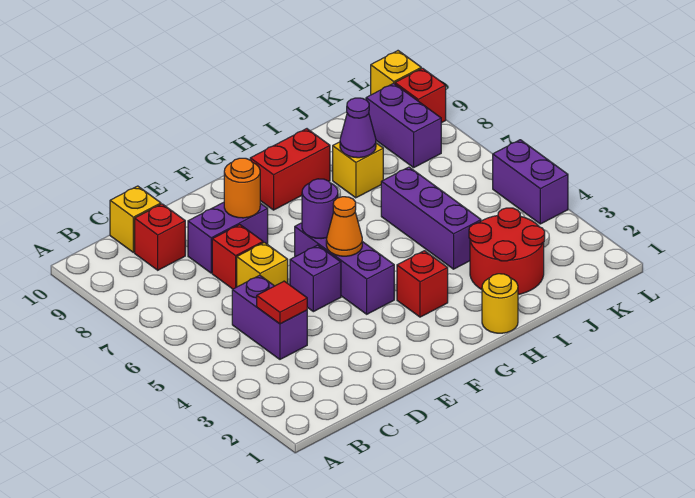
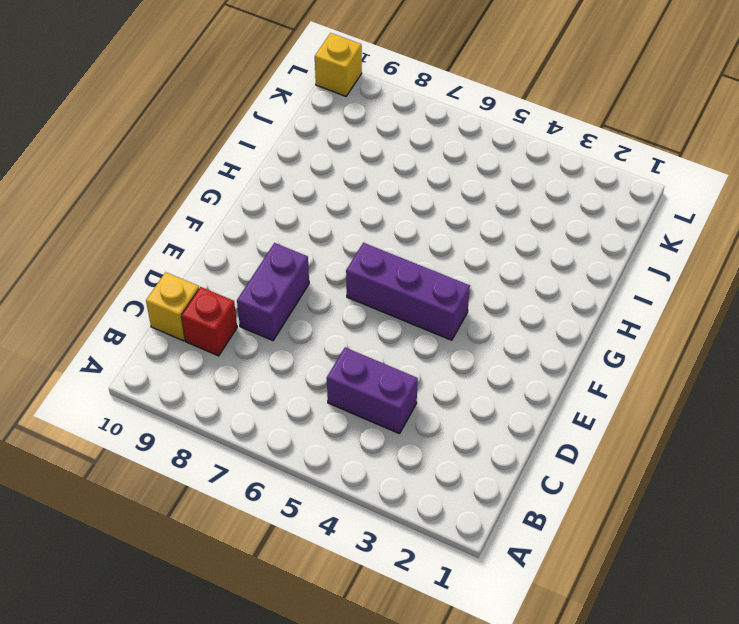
none -> yellow brick D6 level 1
none -> red brick D7 level 1
none -> purple brick E5 level 1

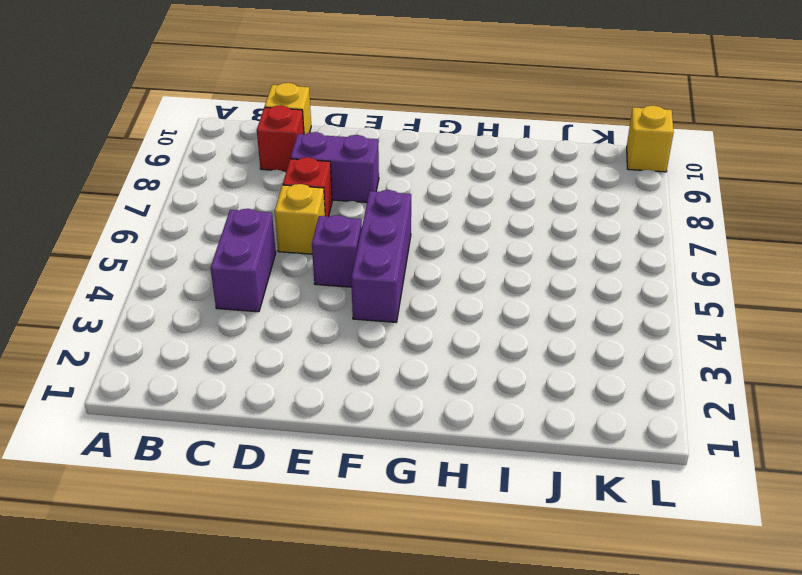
none -> red brick G3 level 1
none -> red brick G9:H9 level 1
none -> yellow round brick H1 level 1

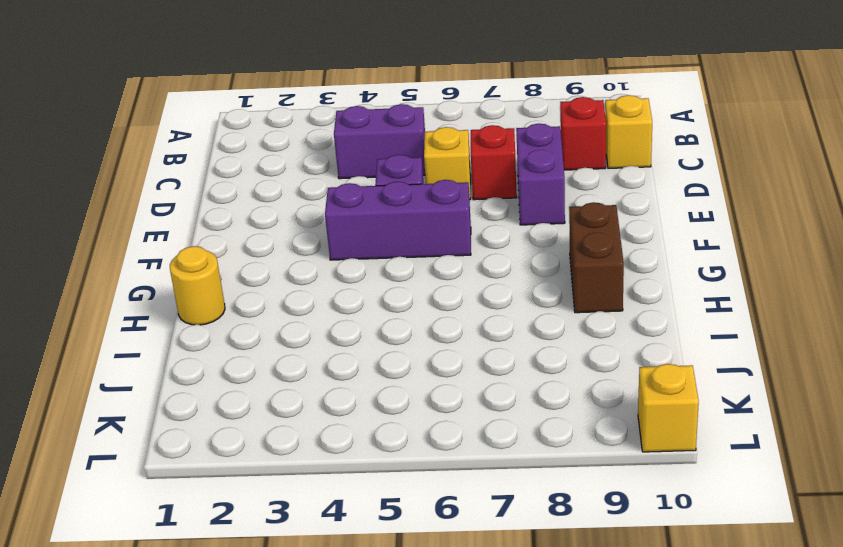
brown brick G9:H9 level 1 -> red brick G9:H9 level 1
none -> red brick G3 level 1
none -> red round brick I2:J3 level 1
none -> purple brick I4:I6 level 1

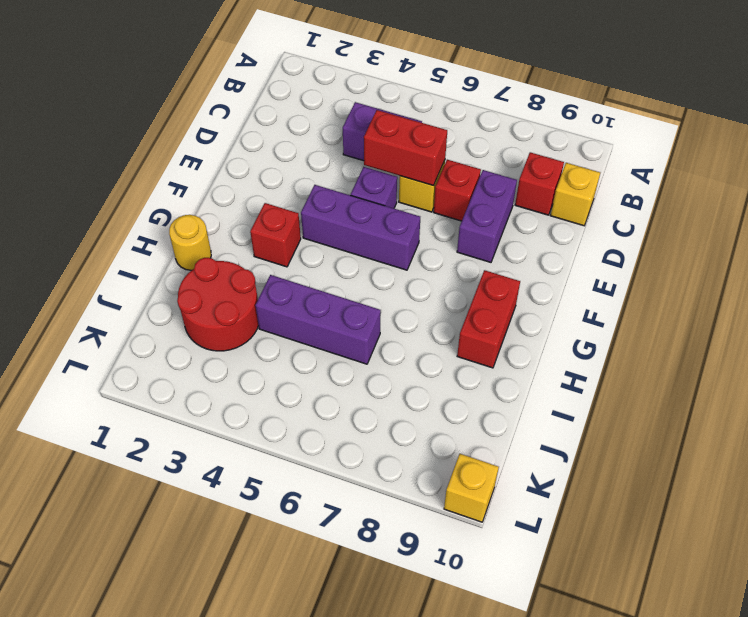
red brick D5:D6 level 2 -> none
none -> yellow brick I8 level 1
none -> purple brick K8:K9 level 1
none -> purple brick L4:L5 level 1

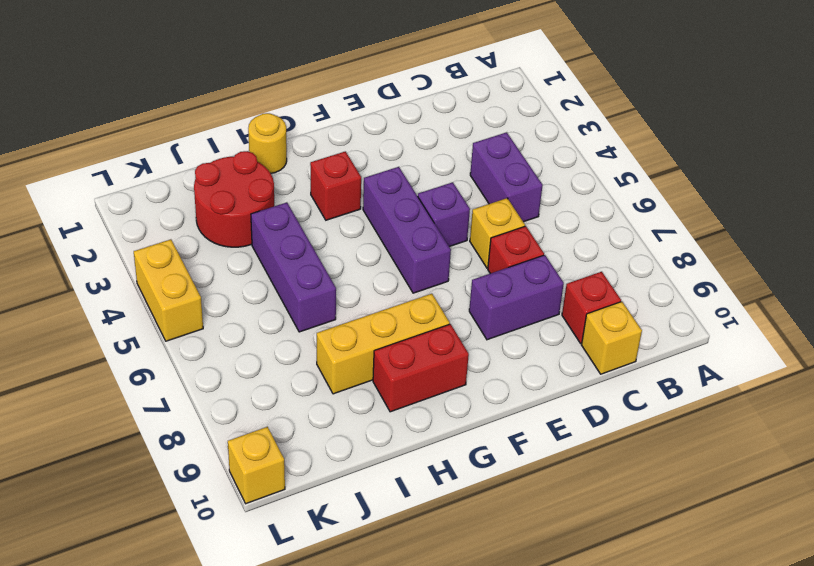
yellow brick G8:I8 level 1 -> yellow brick I8 level 1
yellow brick L4:L5 level 1 -> purple brick L4:L5 level 1
none -> purple brick K8:K9 level 1
none -> red brick L9 level 1
none -> red tile C4 level 2

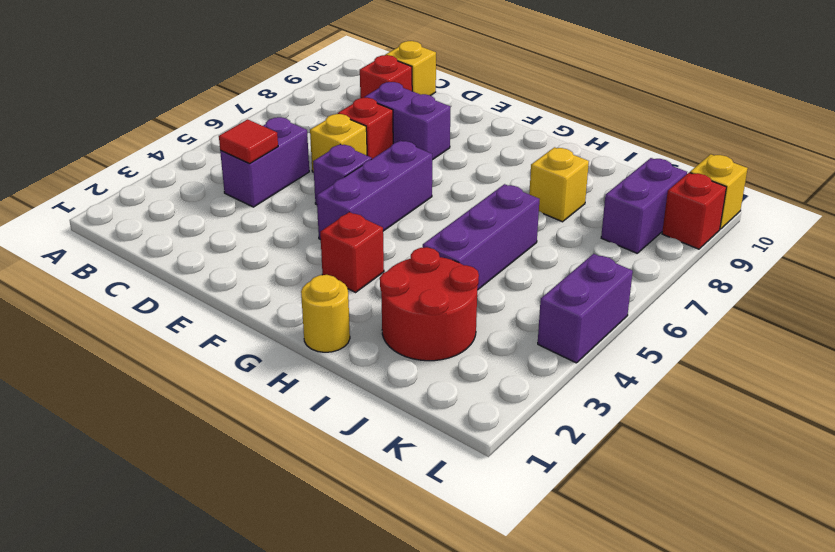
none -> red brick G9:H9 level 1
none -> orange round brick E8 level 2
none -> orange cone F5 level 2

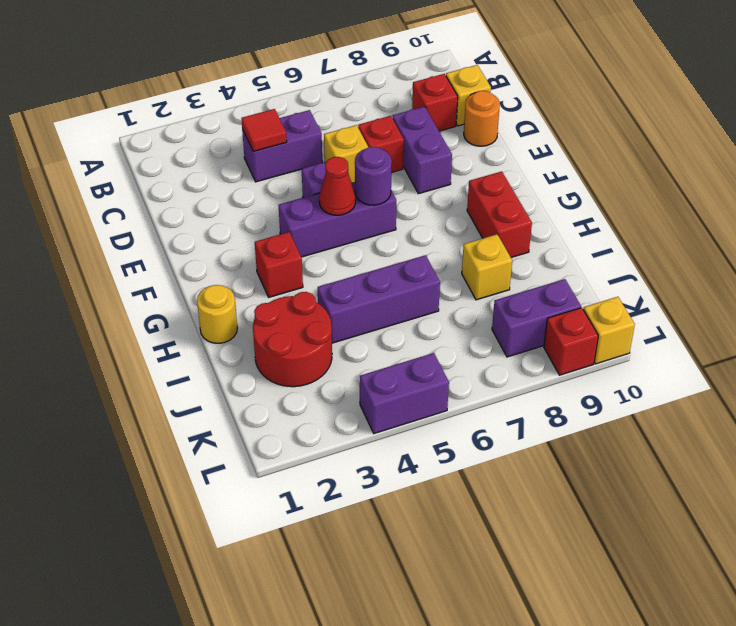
orange round brick D10 level 1 -> orange round brick E8 level 2
red cone F5 level 2 -> orange cone F5 level 2
none -> purple cone I8 level 2

